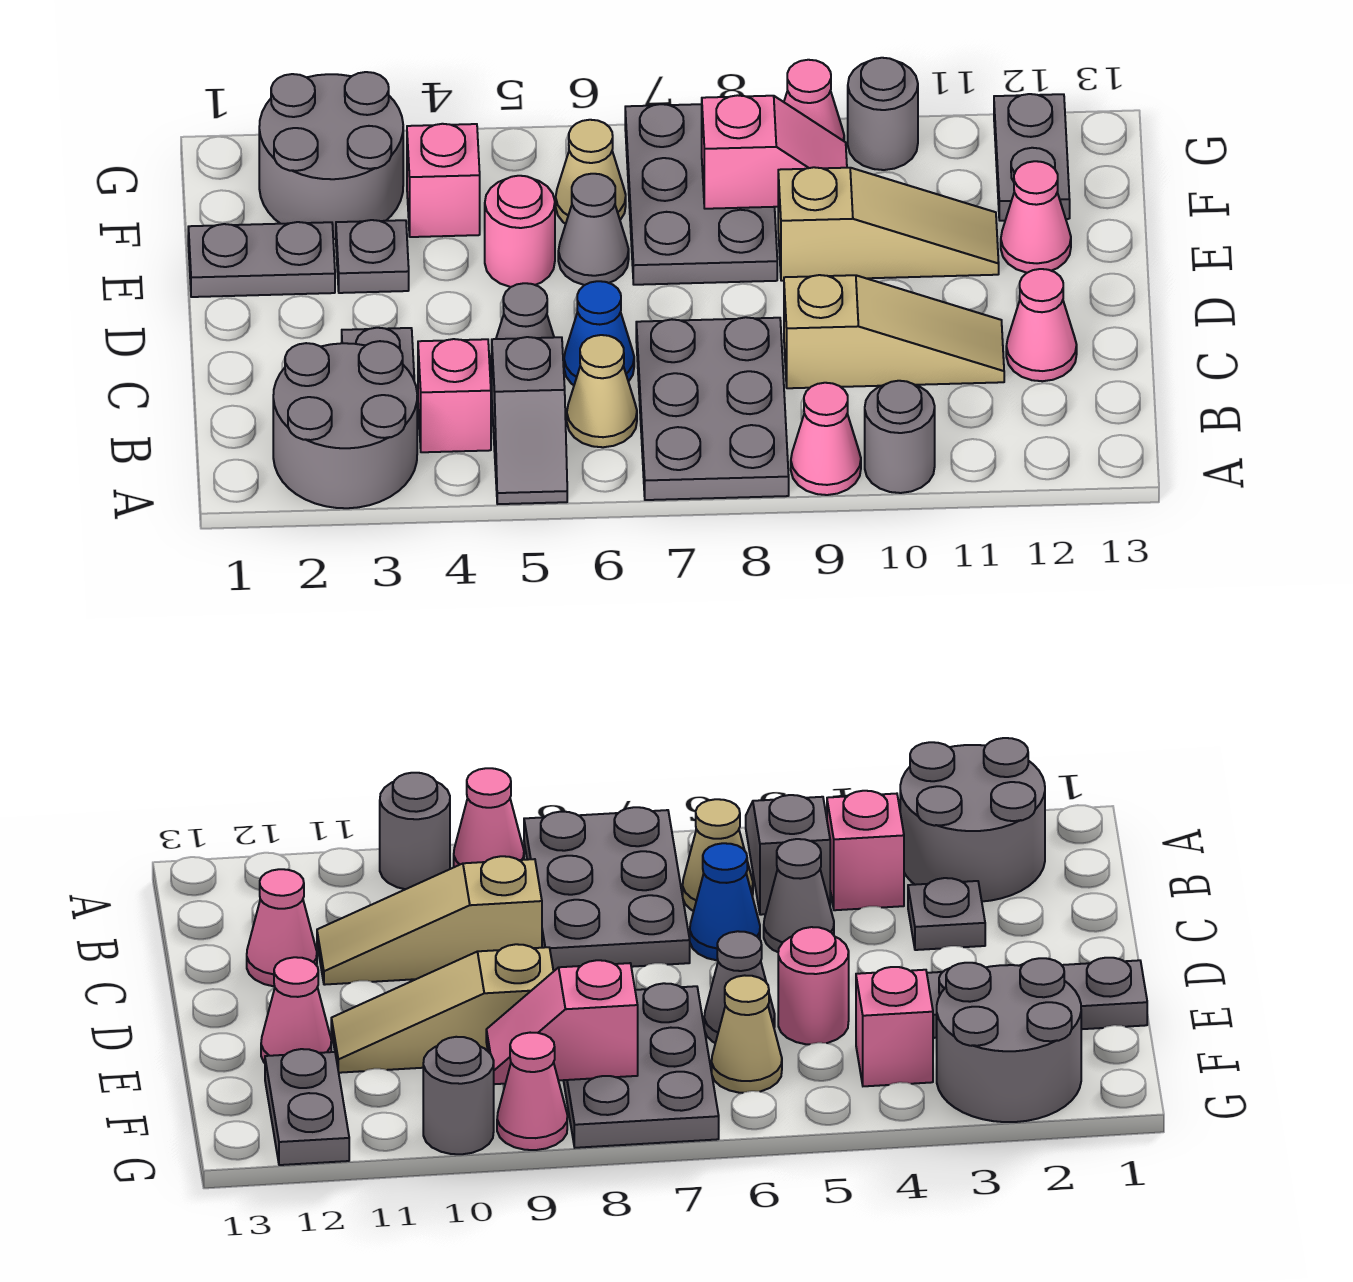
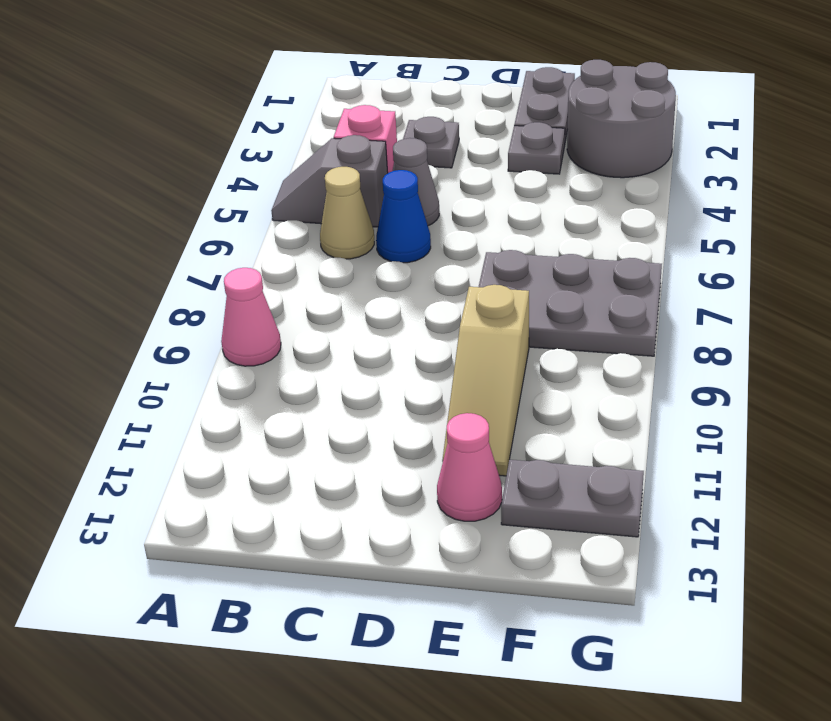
none -> grey round brick A2:B3 level 1
none -> grey plate A7:C8 level 1
none -> grey round brick A10 level 1

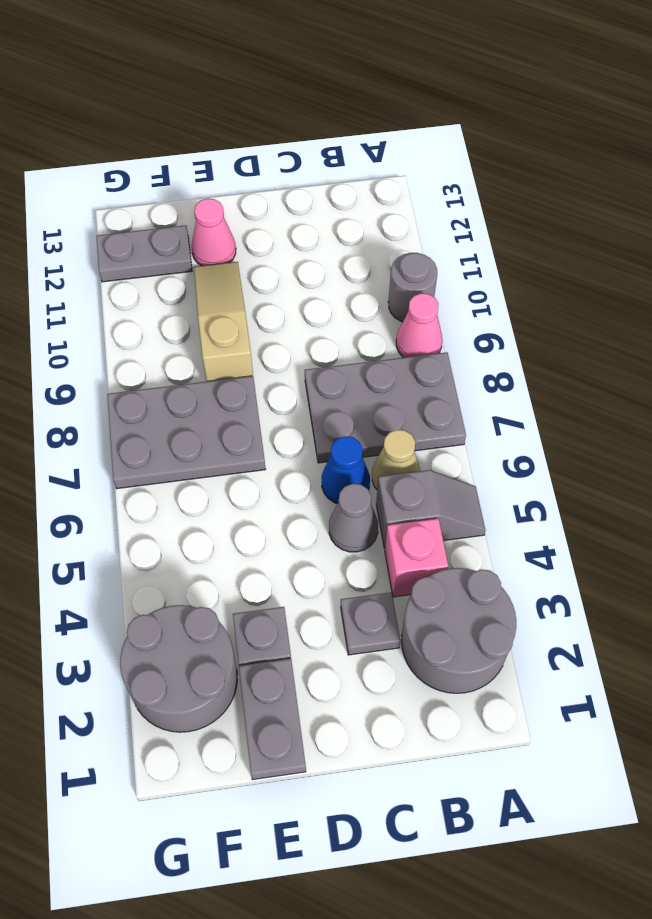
none -> tan slope C9:C11 level 1 top 9
none -> pink cone C12 level 1
none -> pink round brick E5 level 1

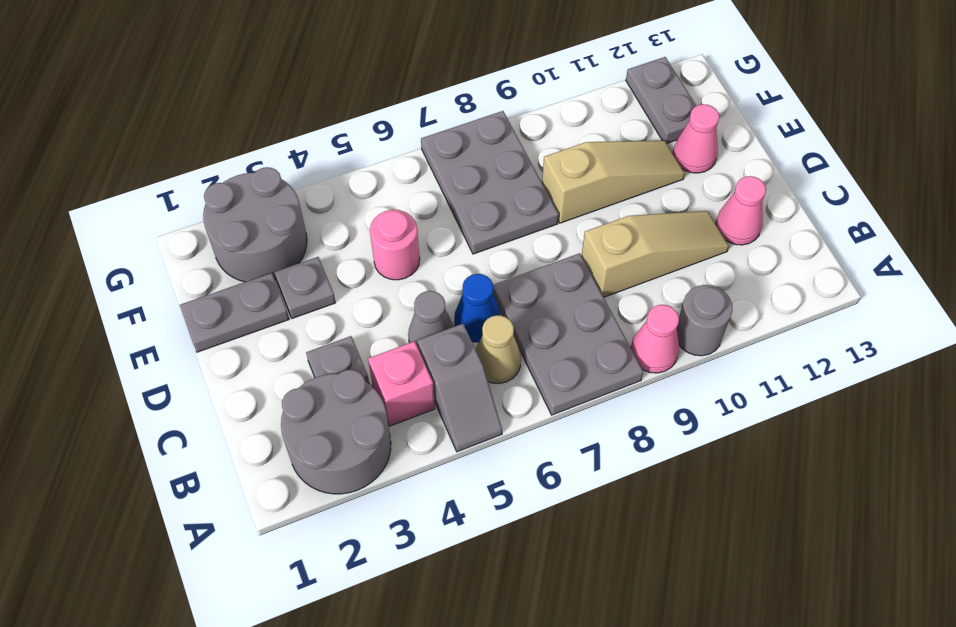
none -> grey cone E6 level 1
none -> pink brick F4 level 1
none -> tan cone F6 level 1

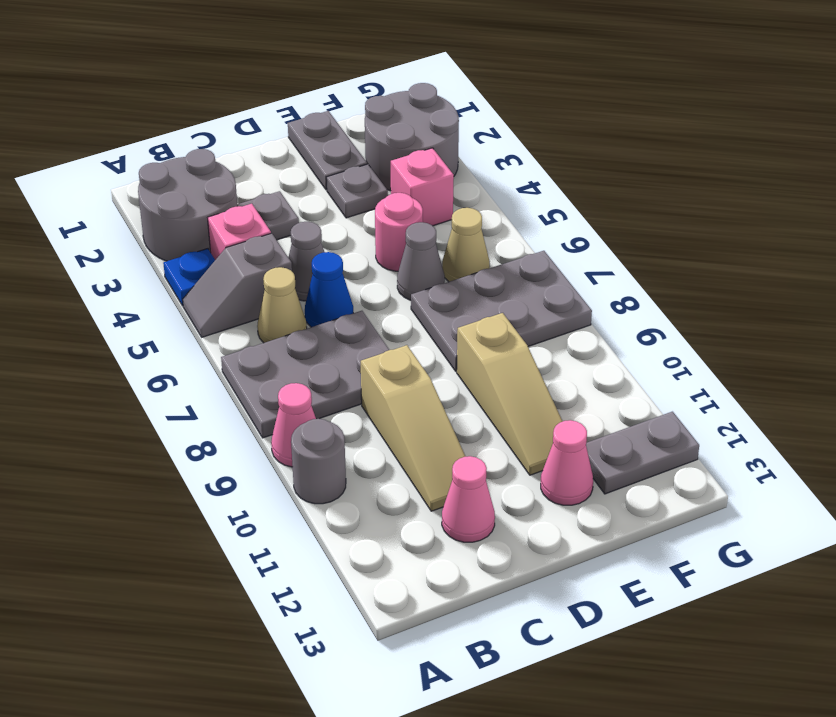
blue plate A4 level 1 -> none
none -> pink cone G9 level 1
none -> grey round brick G10 level 1
none -> pink slope F8:F9 level 2 top 8

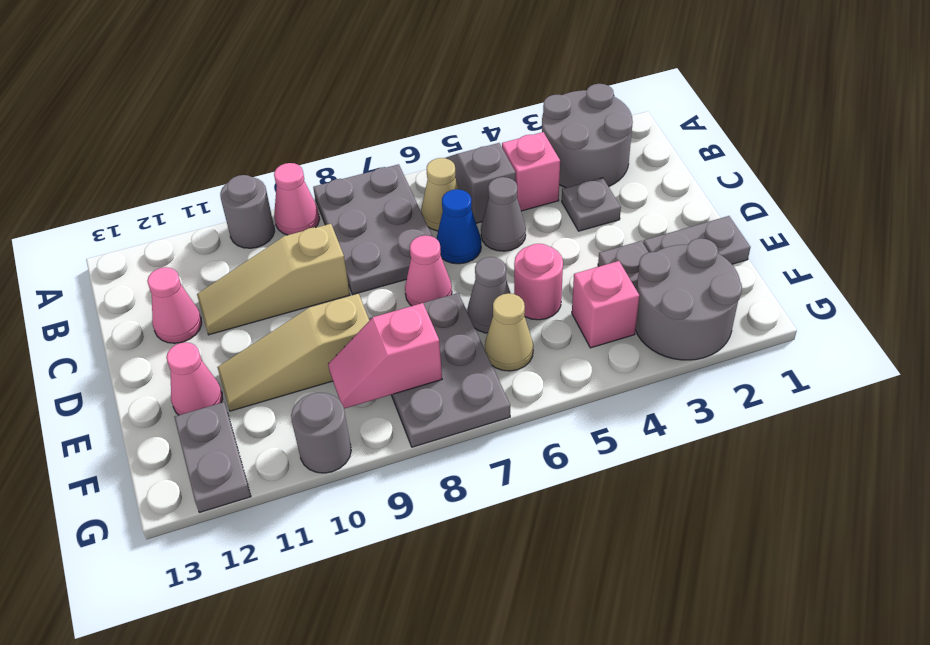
pink cone D7 level 1 -> pink cone G9 level 1

